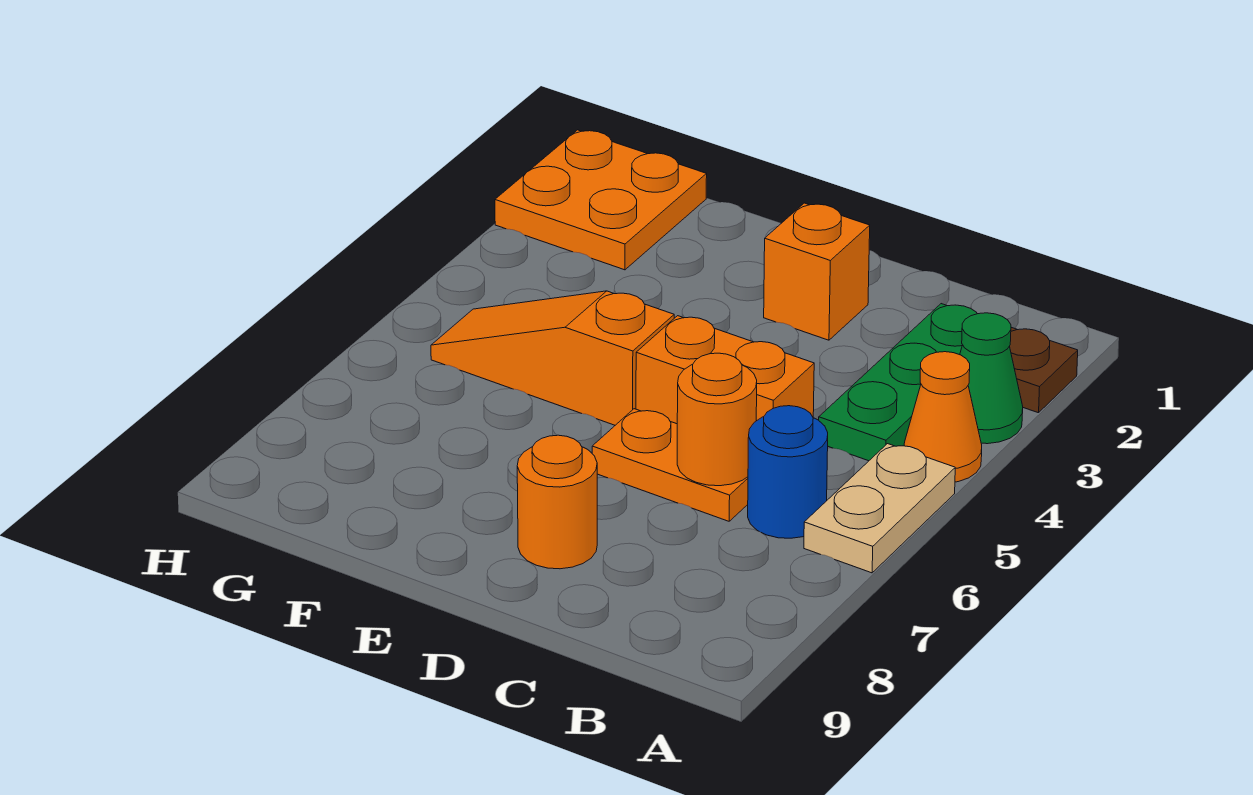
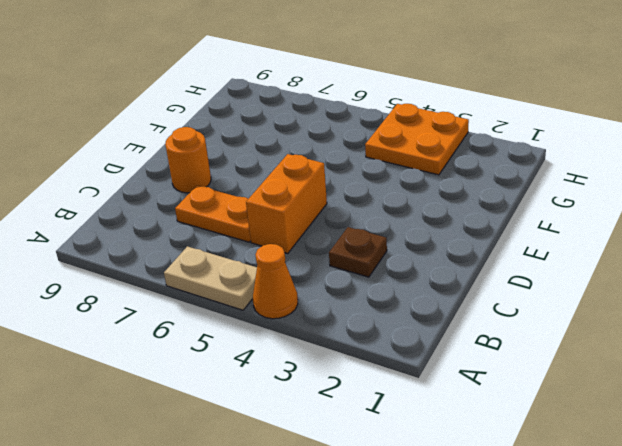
brown plate C3 level 1 -> brown plate A2 level 1
orange plate C6:C7 level 1 -> orange plate C6:D6 level 1
orange plate G3:H4 level 1 -> orange plate G1:H2 level 1
none -> green cone A3 level 1
none -> green plate B2:B4 level 1
none -> blue round brick B6 level 1

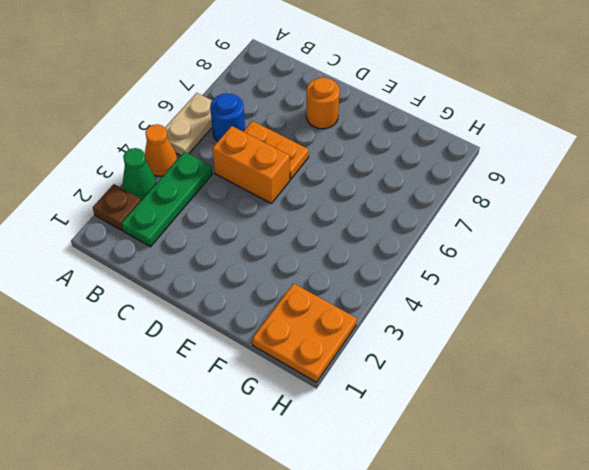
none -> orange brick D2 level 1
none -> orange slope E5:G5 level 1 top E
none -> orange round brick C6 level 2

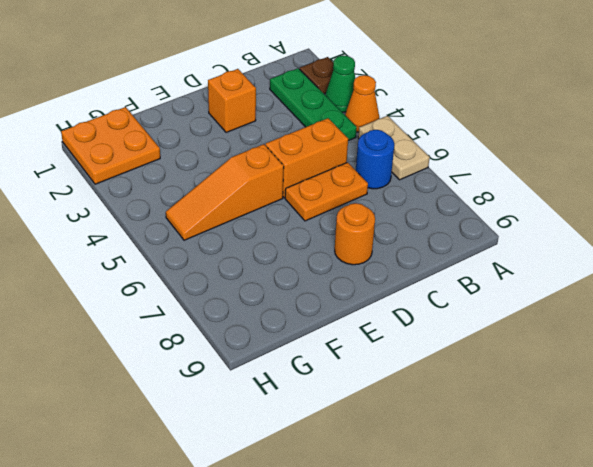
none -> orange round brick C6 level 2

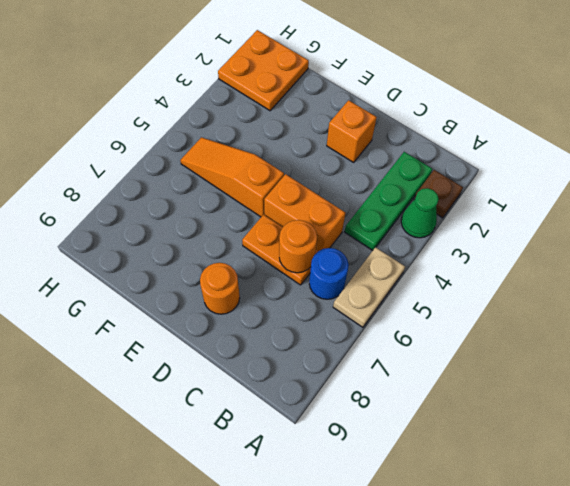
none -> orange cone A4 level 1

